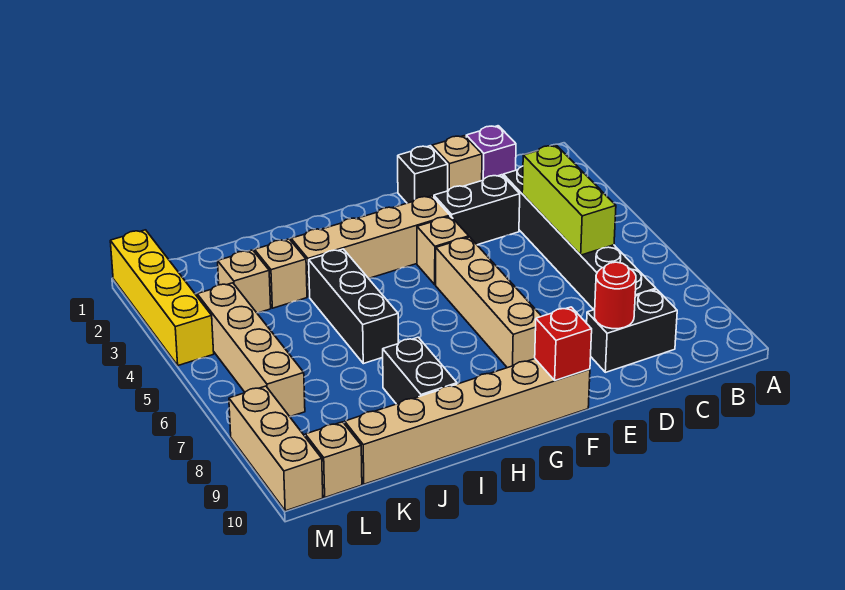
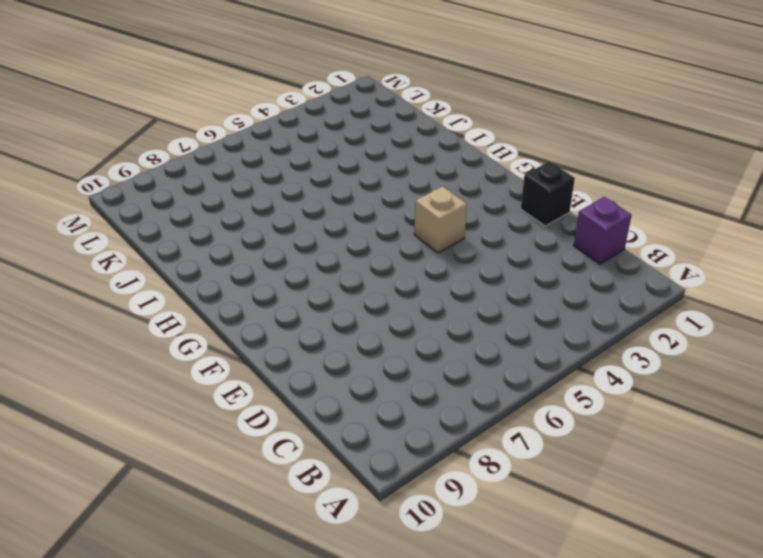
none -> black brick C3:C8 level 1
none -> black brick C9:D9 level 1
none -> tan brick D1 level 1

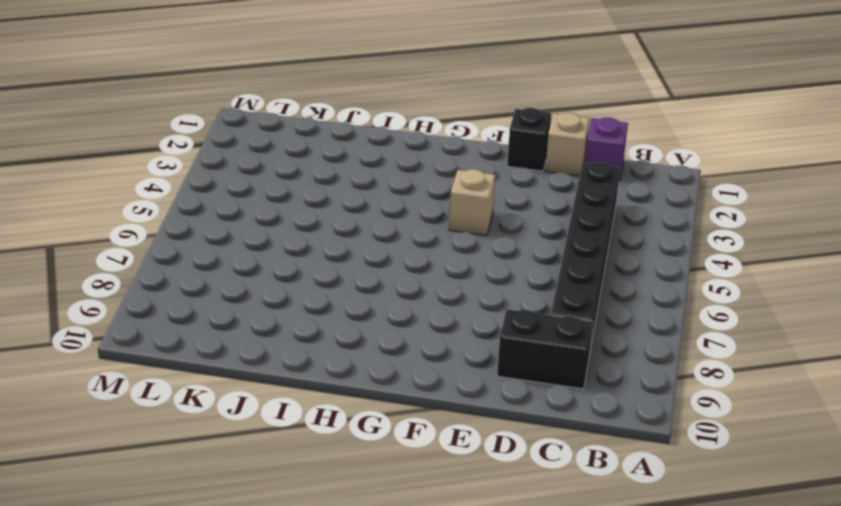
none -> black brick D3:E3 level 1
none -> tan brick F3:I3 level 1
none -> tan brick F5:F8 level 1

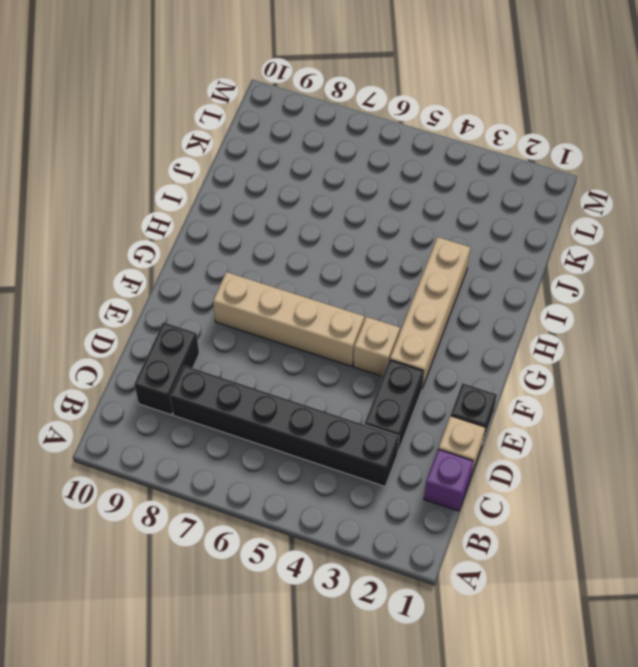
none -> tan brick F10:K10 level 1
none -> black brick I4:I6 level 1
none -> black brick I8:I9 level 1

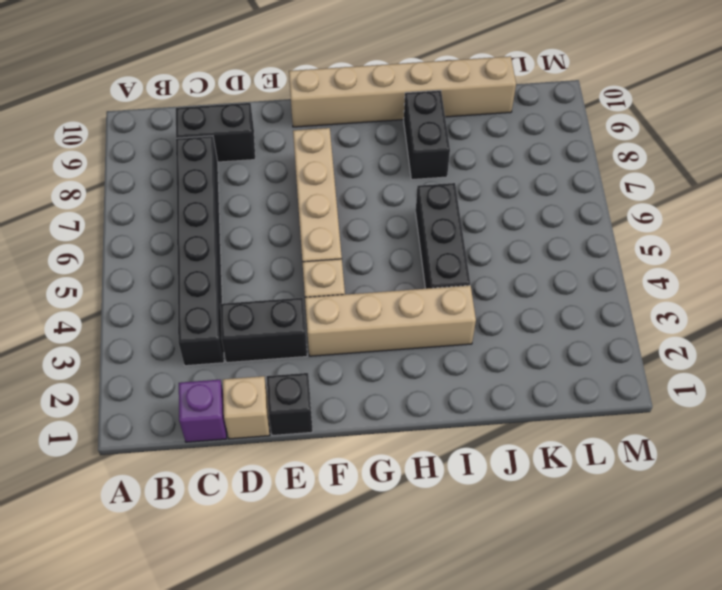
none -> tan brick J3 level 1
none -> tan brick K3 level 1
none -> tan brick L4:L7 level 1

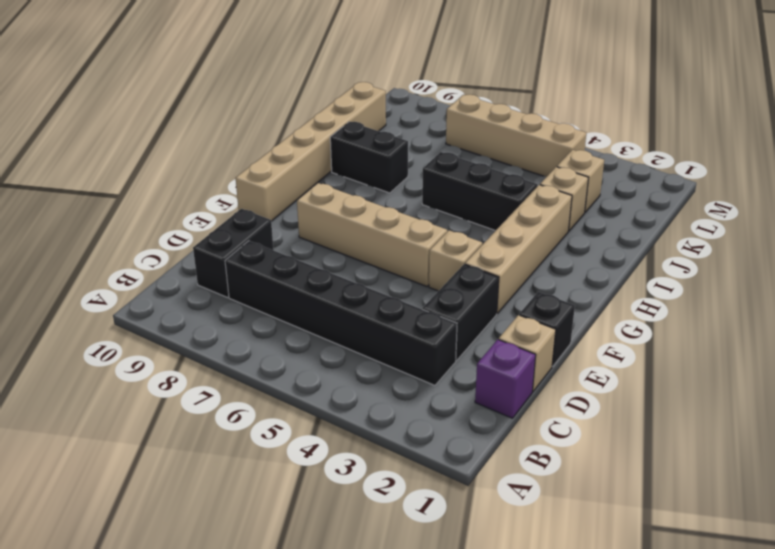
none -> tan brick L10 level 1
none -> yellow brick M1:M4 level 1
none -> tan brick M8:M10 level 1

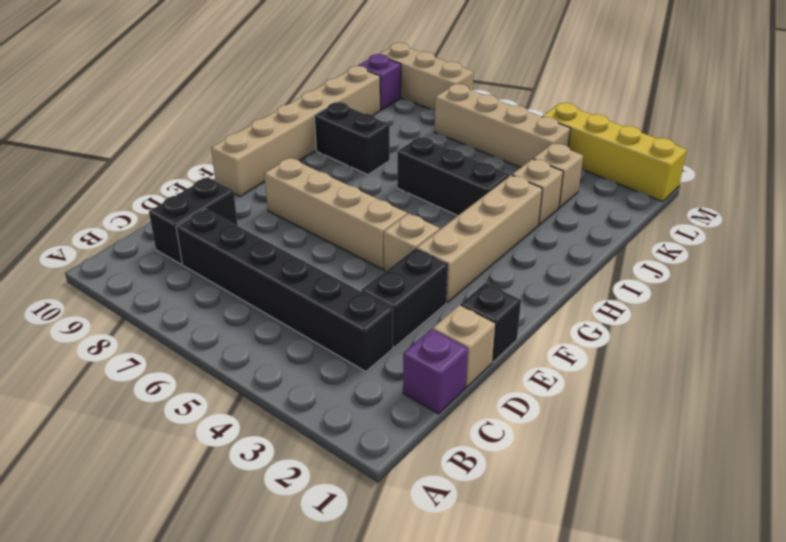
purple brick L10 level 1 -> tan brick L10 level 1
none -> lime brick C4:C6 level 2
none -> red round brick D9 level 2
none -> red brick F10 level 2

